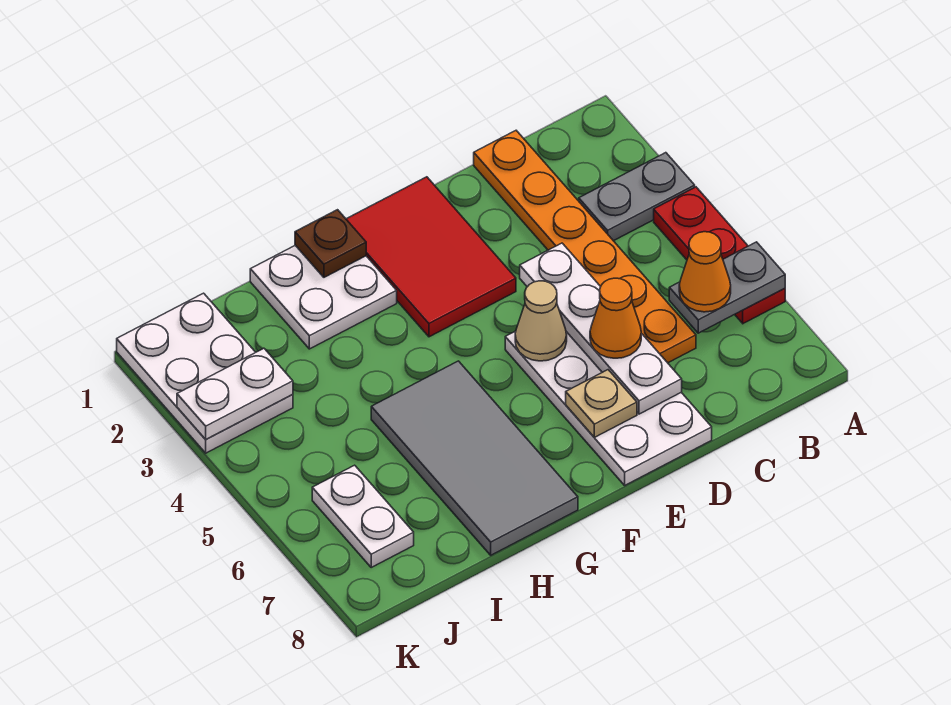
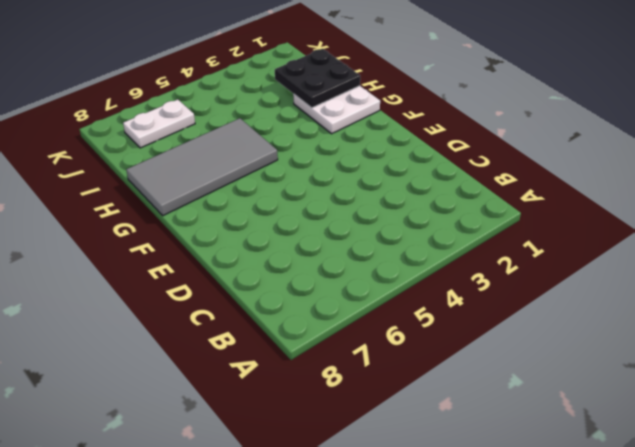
black plate H1:I2 level 2 -> none
none -> grey plate A3:B3 level 1
none -> red plate A4:A6 level 1
none -> orange plate C1:C6 level 1

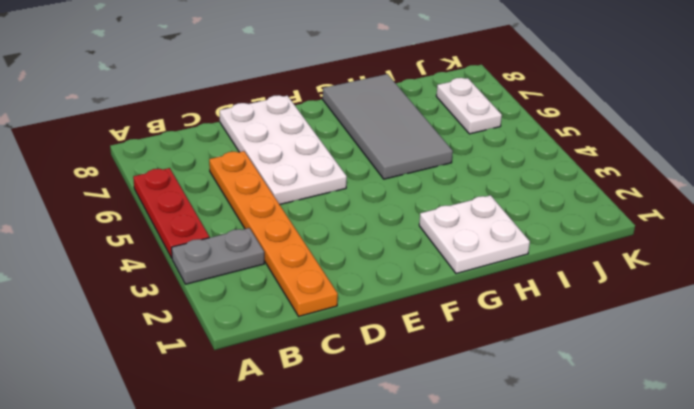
none -> red tile E1:F3 level 1
none -> white plate J1:K3 level 1
none -> grey plate A6:B6 level 2

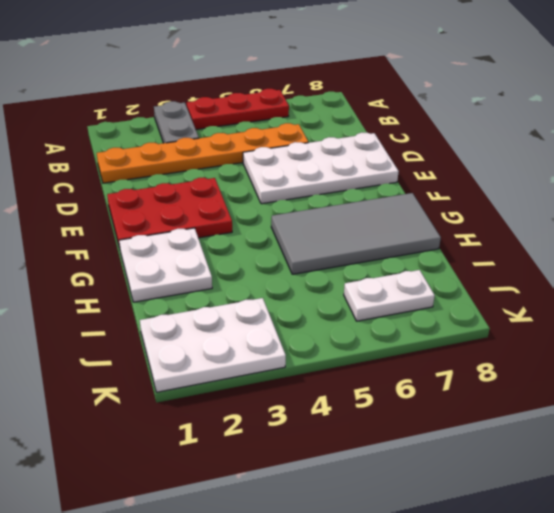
red plate E1:F3 level 1 -> red tile E1:F3 level 1
none -> grey plate A6:B6 level 2
none -> white plate D4:D7 level 2
none -> tan cone E5 level 2

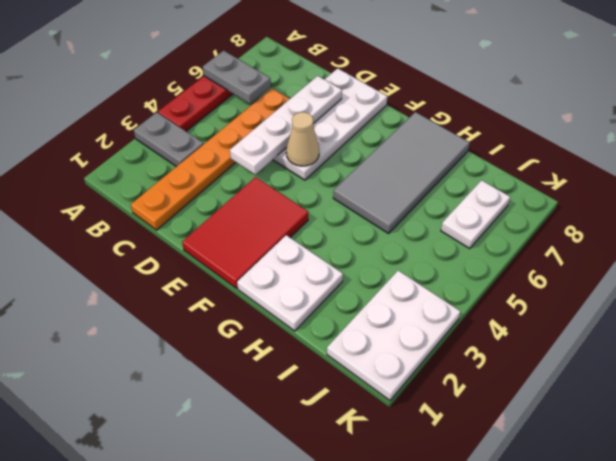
none -> tan plate E7 level 2
none -> brown plate G1 level 2
none -> white plate J3:K3 level 2

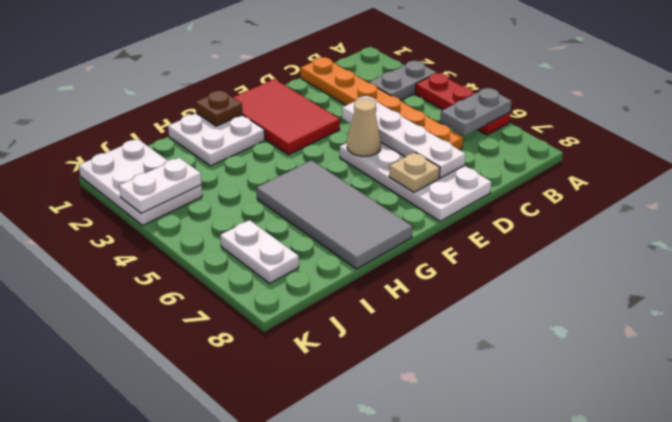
none -> orange cone B6 level 3
none -> orange cone D6 level 3

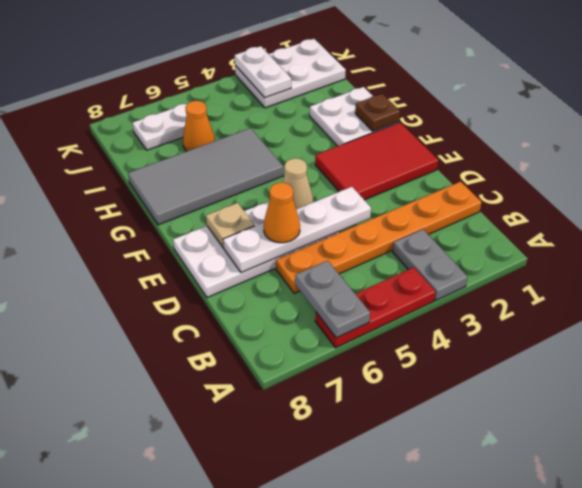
orange cone I6 level 1 -> orange cone B6 level 3

